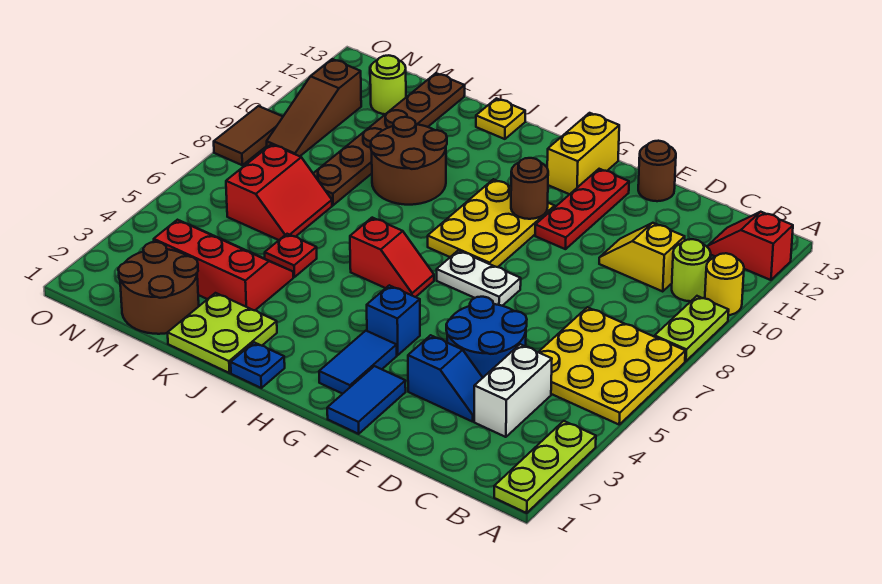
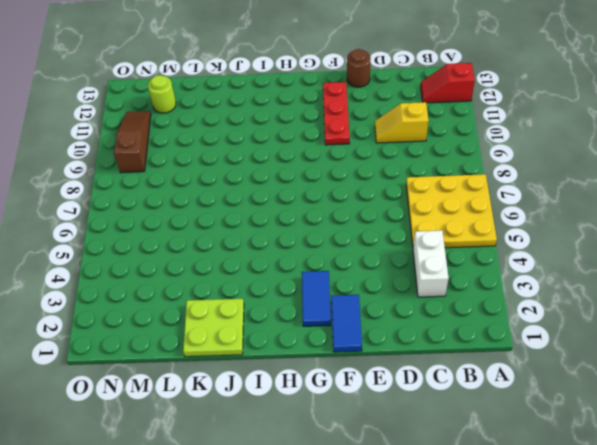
brown slope N9:N11 level 1 top 9 -> brown slope N9:N11 level 1 top 11
none -> lime plate A1:A3 level 1
none -> lime plate A8:A9 level 1
none -> yellow round brick A10 level 1
none -> lime round brick B10 level 1

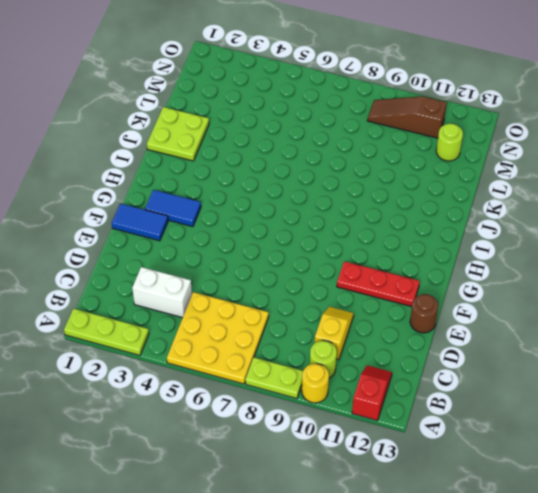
none -> blue slope D3:E3 level 1 top E
none -> blue round brick D4:E5 level 1
none -> white plate F7:G7 level 1
none -> blue brick G4 level 1

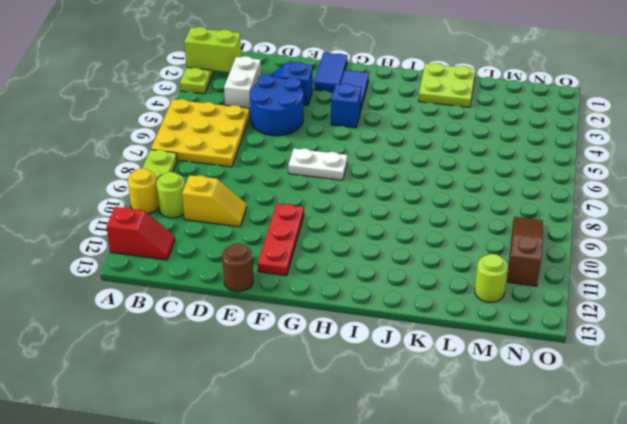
lime brick A2:B2 level 2 -> none
none -> yellow plate G8:H10 level 1
none -> yellow brick G12:G13 level 1
none -> red slope H6:I6 level 1 top I
none -> blue plate I1 level 1

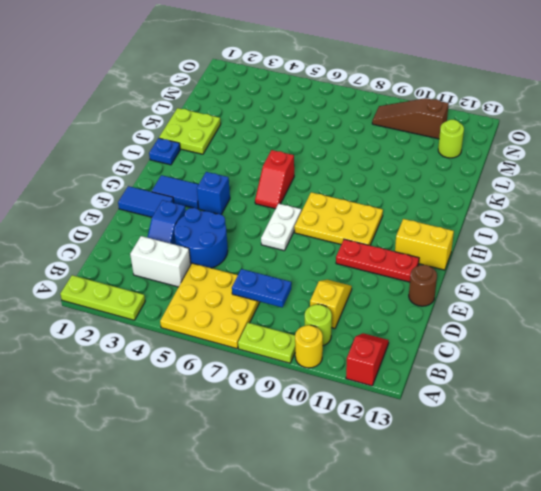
blue plate C7:C8 level 2 -> none
none -> brown round brick J9:K10 level 1
none -> yellow plate J13 level 1
none -> red slope K3:M4 level 1 top 3
none -> red plate K5 level 1

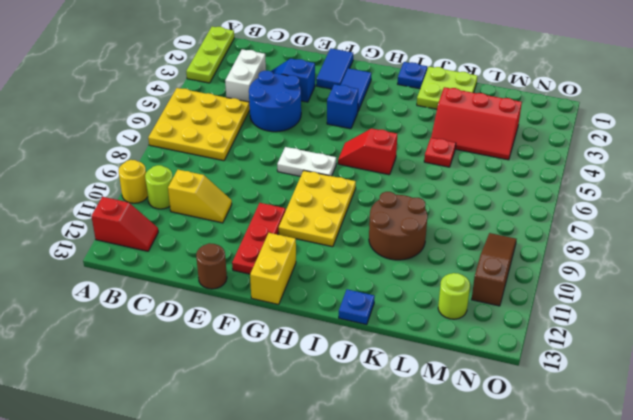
blue plate J13 level 1 -> yellow plate J13 level 1
none -> lime plate A8:A9 level 1
none -> brown round brick L1:M2 level 1
none -> red slope L6:M7 level 1 top M
none -> brown plate L8:L13 level 1

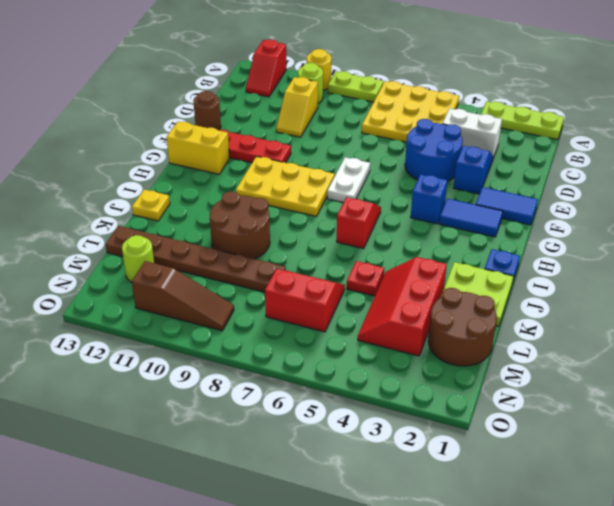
none -> brown tile O8:O9 level 1
none -> brown round brick G10 level 2

